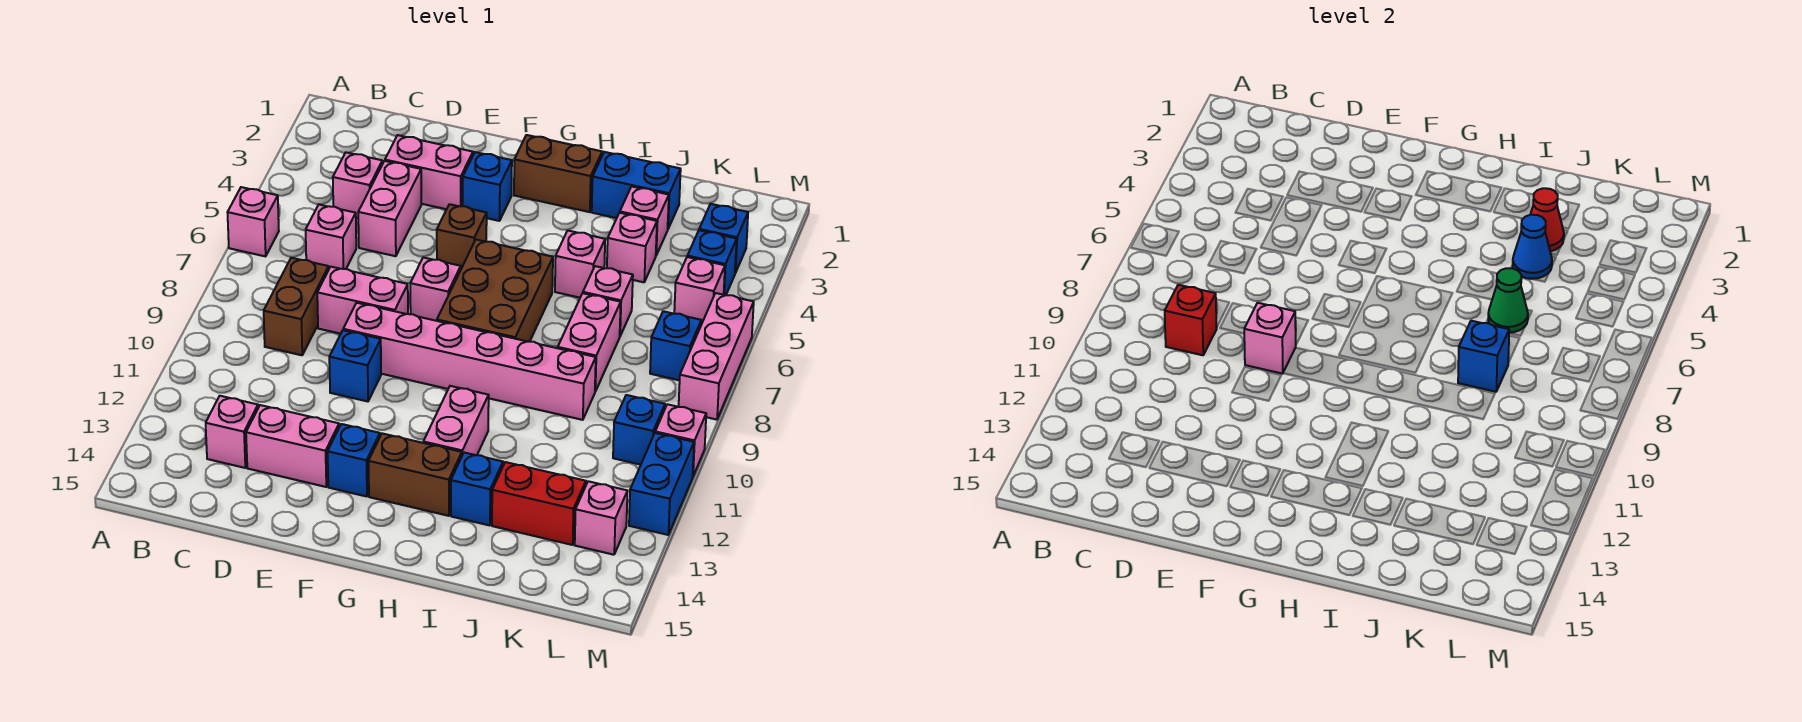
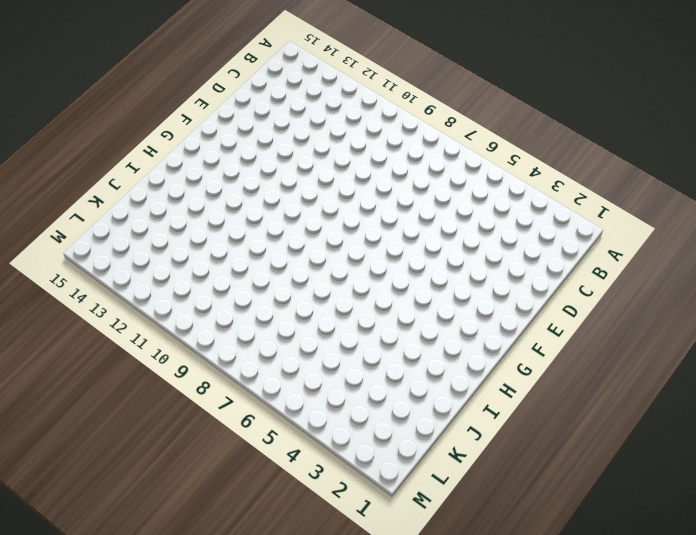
none -> pink brick A6 level 1
none -> pink brick C4 level 1
none -> pink brick C6 level 1
none -> brown brick C8:C9 level 1

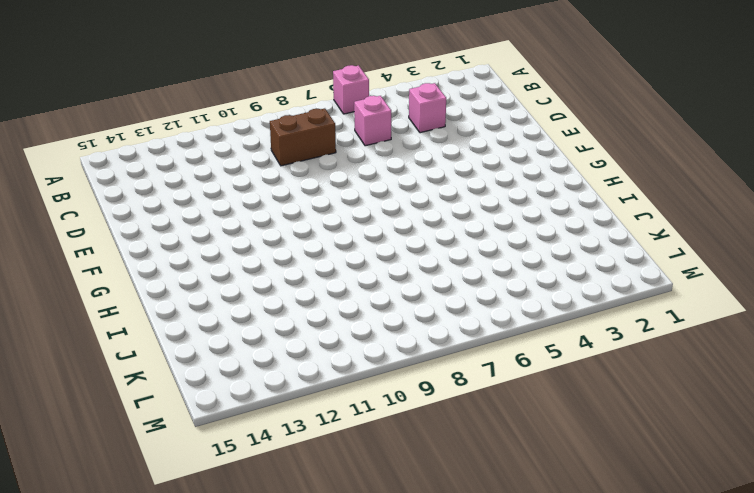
none -> pink brick C13 level 1
none -> pink brick D3:E3 level 1
none -> pink brick D4:D5 level 1
none -> pink brick D8:E8 level 1

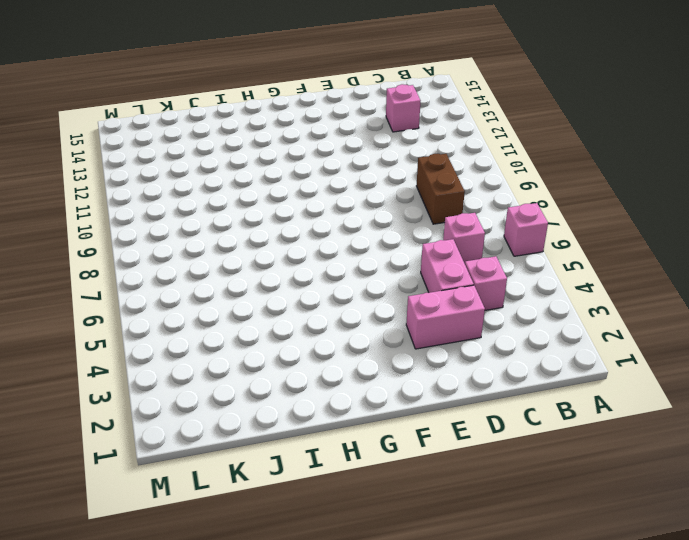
none -> pink brick D8:E8 level 1
none -> pink brick D13:E13 level 1
none -> pink brick E9:J9 level 1
none -> blue brick E10 level 1

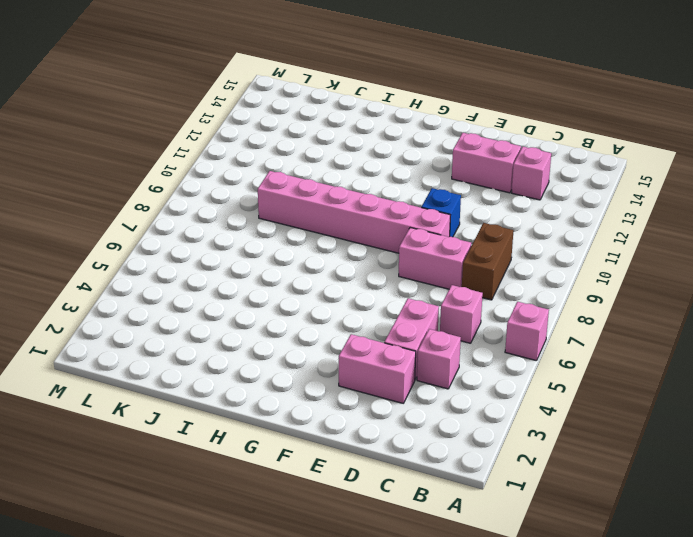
none -> blue brick F3 level 1
none -> brown brick F5 level 1
none -> pink brick F7 level 1
none -> blue brick F13 level 1

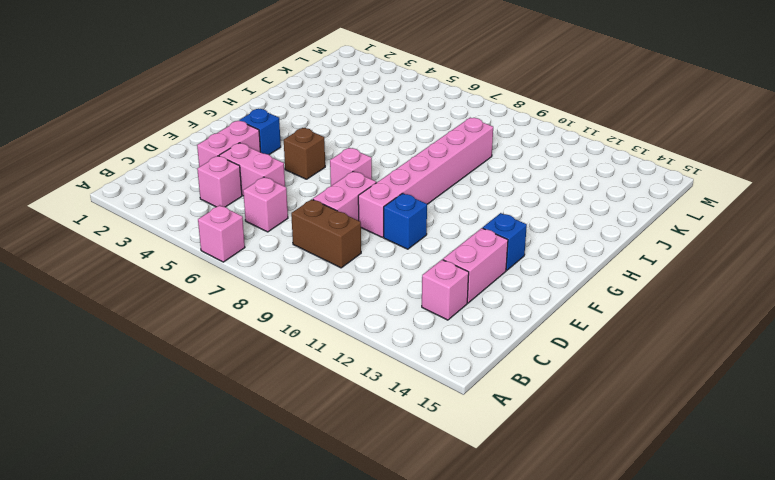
none -> brown brick G2:H2 level 1
none -> brown brick G6:H8 level 1
none -> brown brick G13:H13 level 1
none -> pink brick H11:H12 level 1

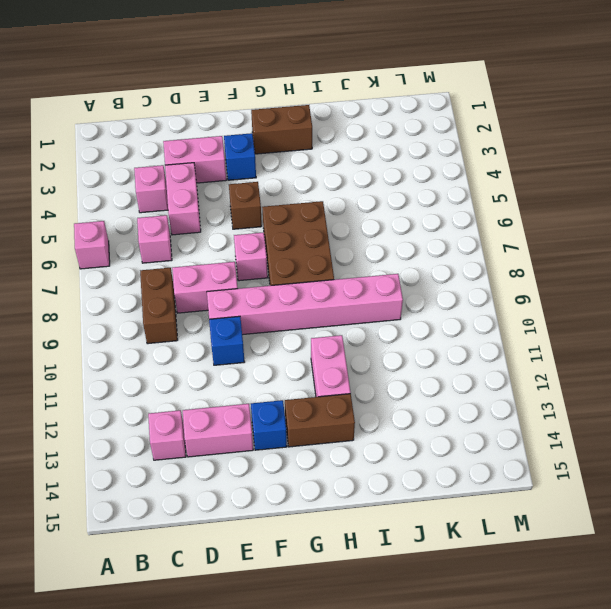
none -> blue brick I2:J2 level 1
none -> pink brick I5 level 1
none -> blue brick I13 level 1
none -> pink brick J3 level 1

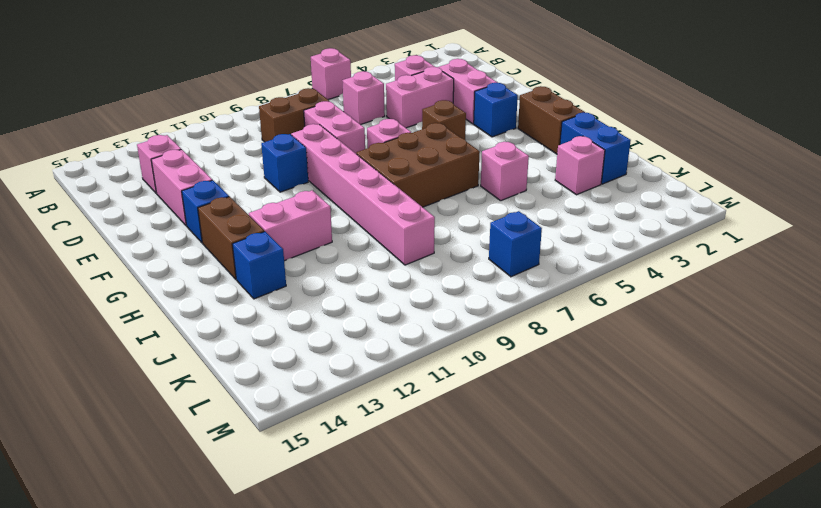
none -> pink brick J4 level 1
none -> pink brick J6 level 1
none -> pink brick J7:J8 level 1
none -> red brick J13:K13 level 1

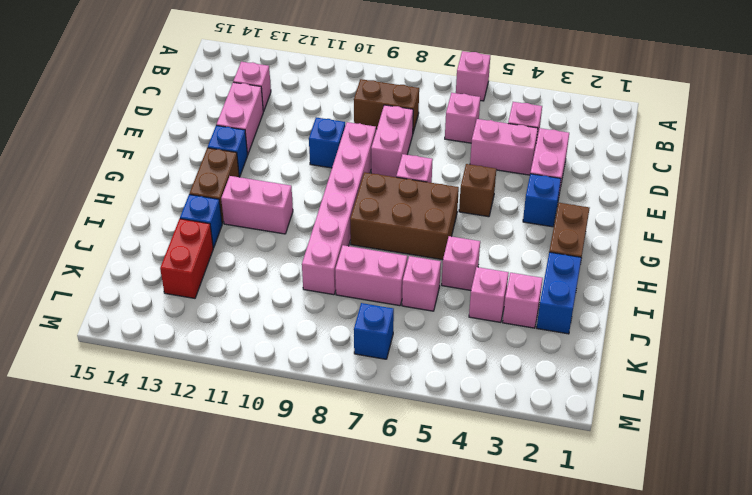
none -> blue brick L3 level 1
none -> blue brick L4 level 1
none -> pink brick L5 level 1
none -> blue brick L10 level 1

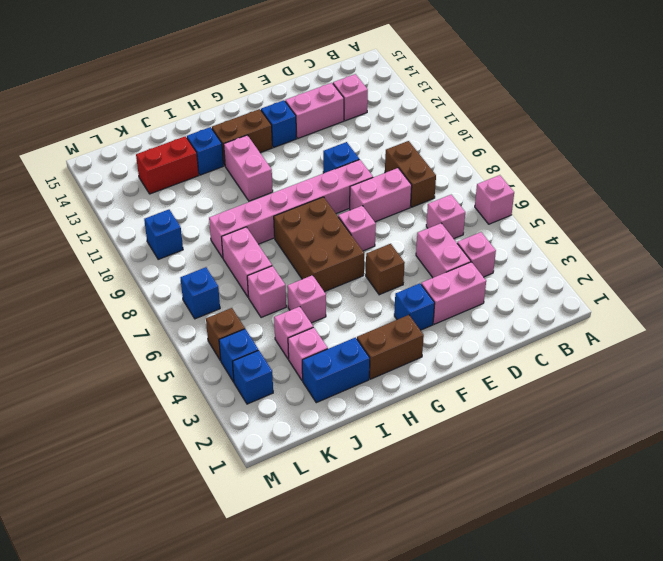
brown brick L5 level 1 -> pink brick L5 level 1
none -> pink brick L13 level 1
none -> pink brick M6:M8 level 1
none -> pink brick M10 level 1
none -> blue brick M11:M12 level 1

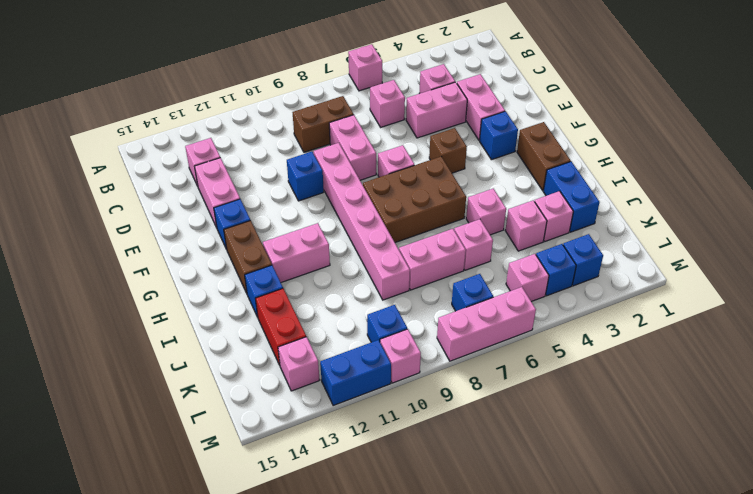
none -> red brick C9 level 2
none -> pink brick E9 level 2
none -> red cone J3 level 2
none -> blue cone J4 level 2

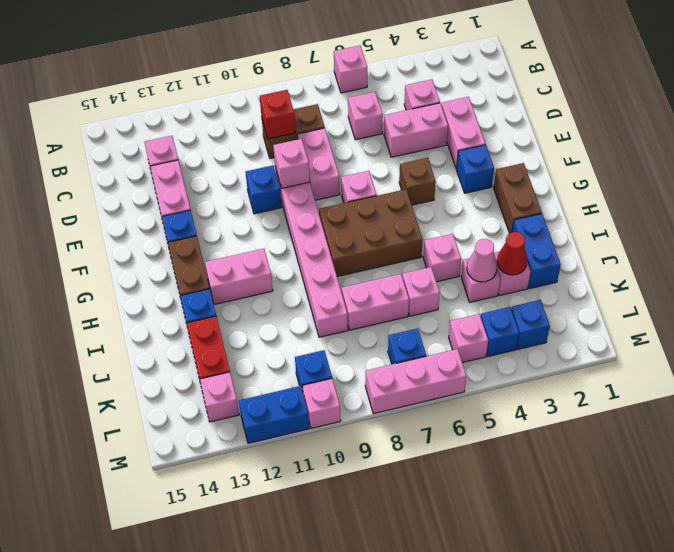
pink cone J4 level 2 -> blue cone J4 level 2
none -> green cone J6 level 2
none -> blue brick J8 level 2

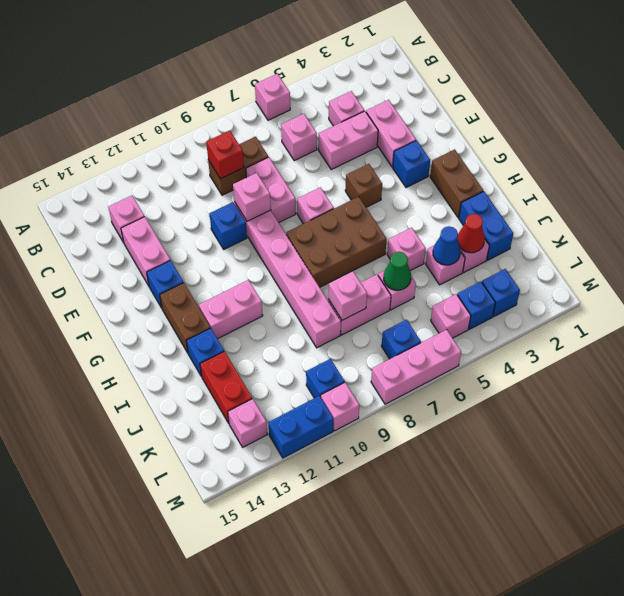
pink brick J8 level 2 -> blue brick J8 level 2

